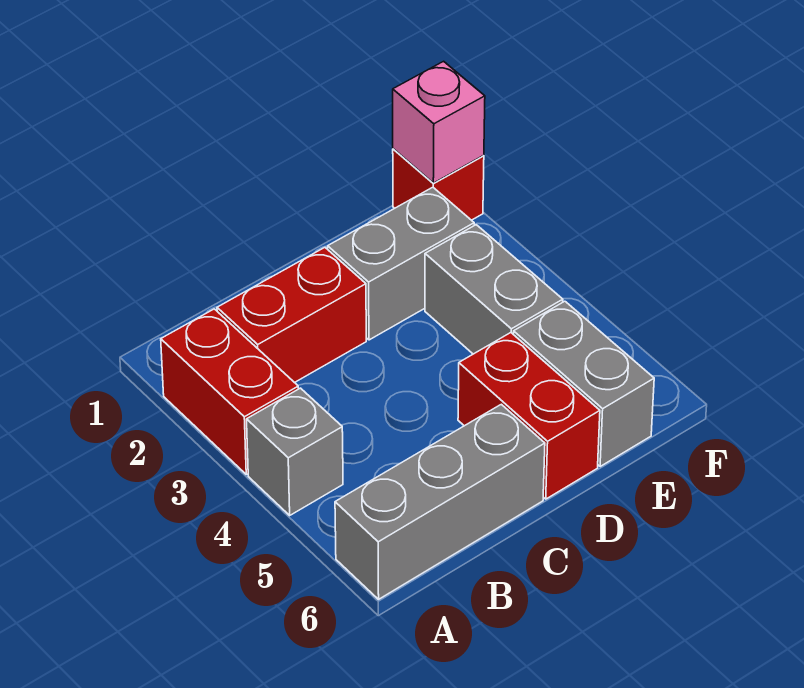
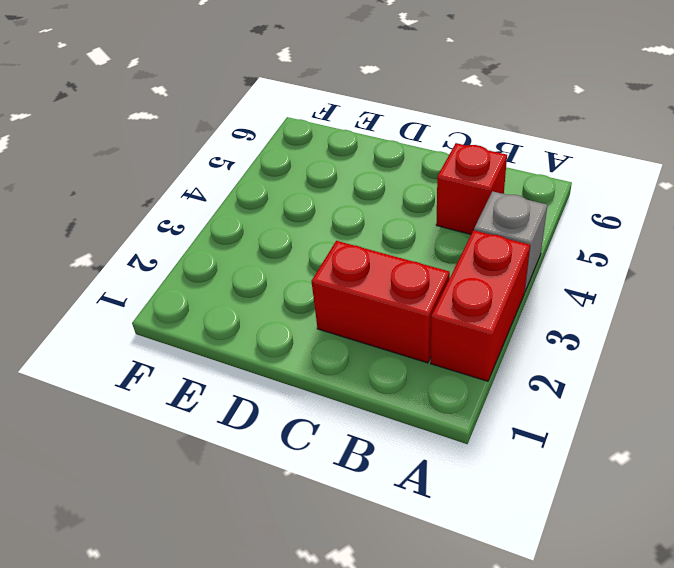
red brick B5 level 1 -> red brick F1 level 1
none -> grey brick A6:C6 level 1
none -> grey brick D2:E2 level 1

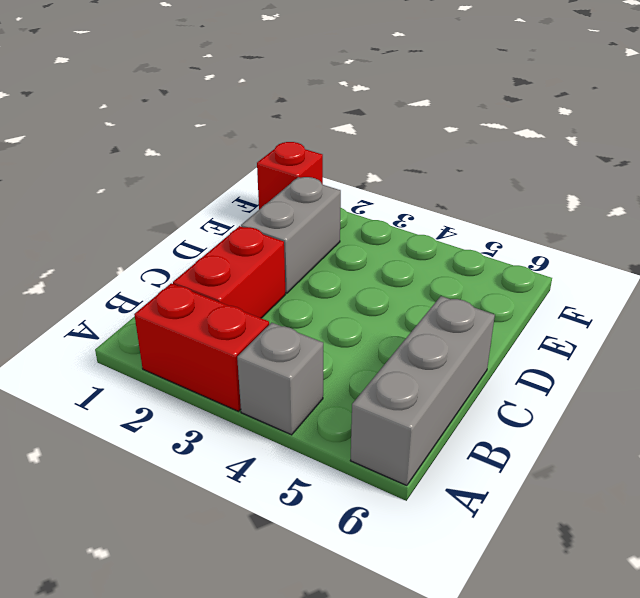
none -> red brick D5:D6 level 1
none -> grey brick E3:E4 level 1

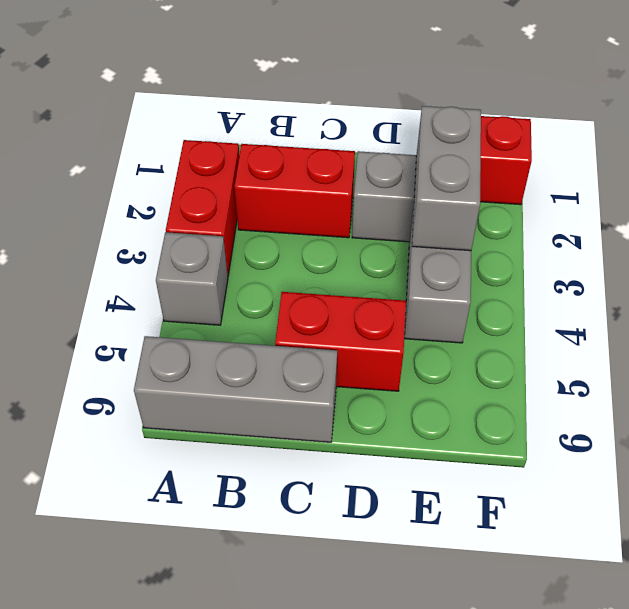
red brick C5:D5 level 1 -> red brick D5:D6 level 1
grey brick E2:E3 level 2 -> grey brick E5:E6 level 1
none -> pink brick F1 level 2

